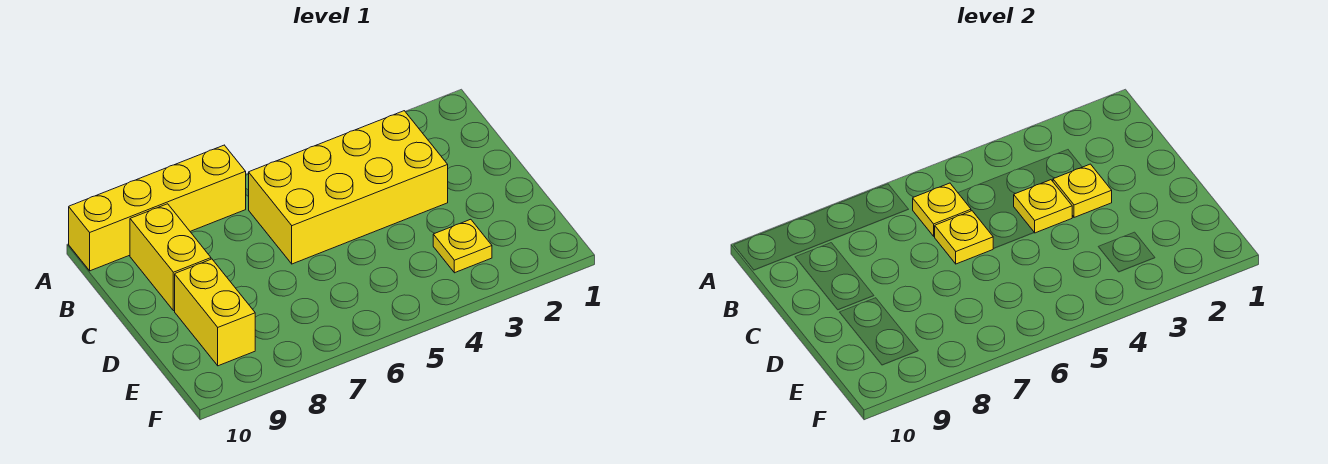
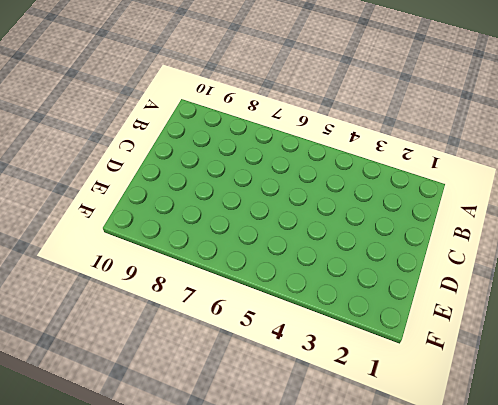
none -> yellow brick A7:A10 level 1
none -> yellow brick B3:C6 level 1

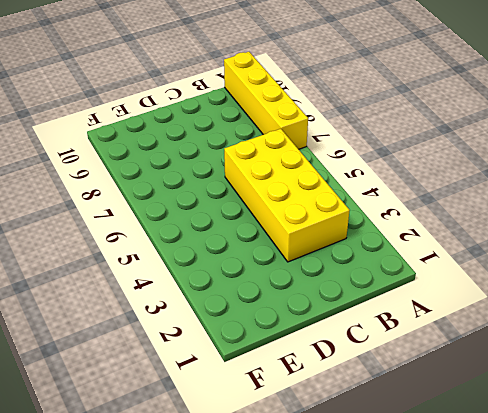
none -> yellow brick B9:C9 level 1
none -> yellow brick D9:E9 level 1

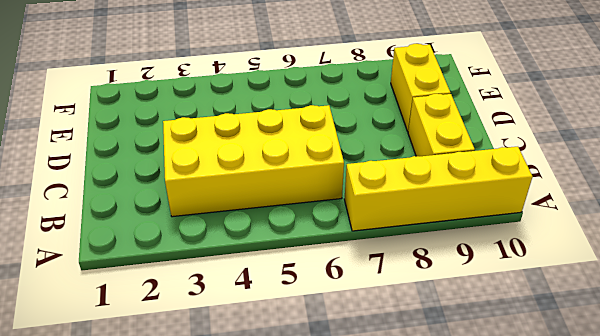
none -> yellow plate E3 level 1
none -> yellow plate B6 level 2

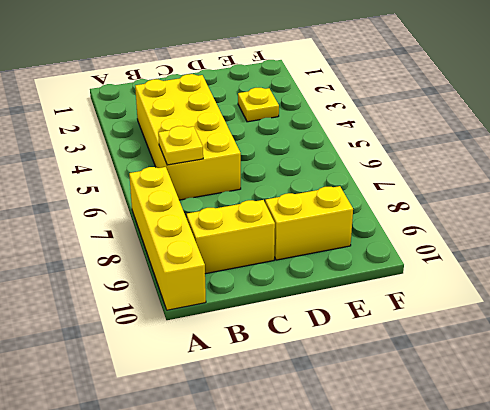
none -> yellow plate C3 level 2
none -> yellow plate C4 level 2

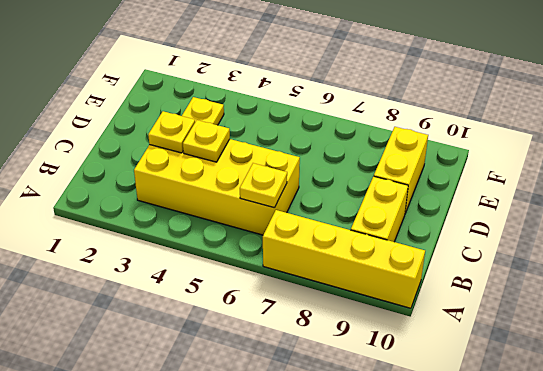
none -> yellow plate C6 level 2

